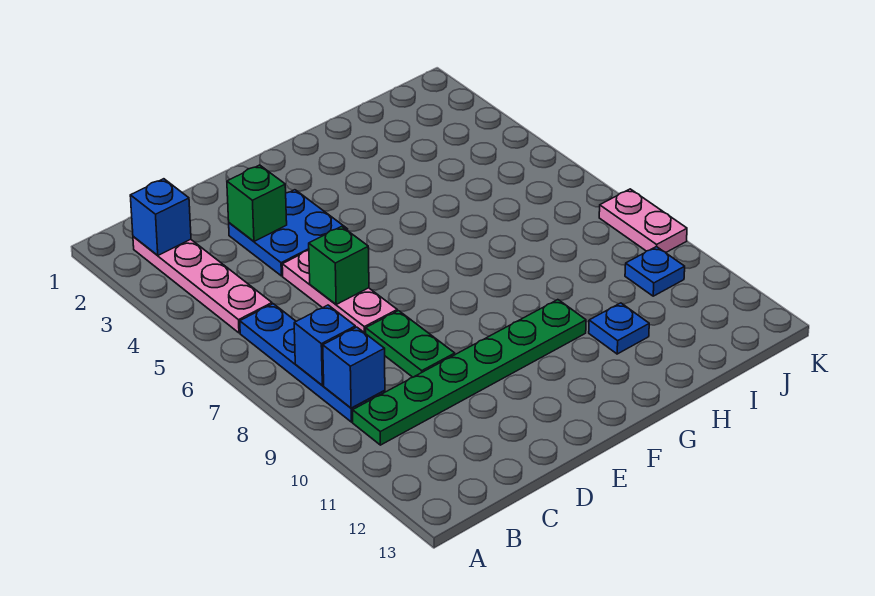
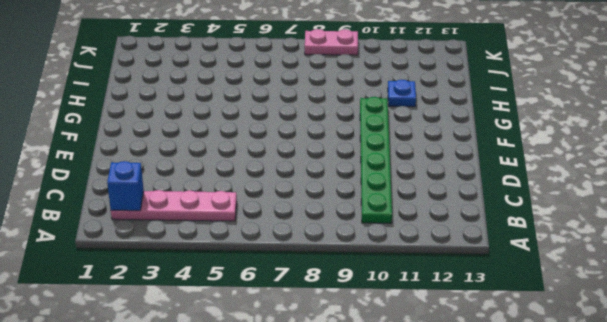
none -> blue plate B6:B9 level 1
none -> blue plate D3:E4 level 1
none -> pink plate D5:D7 level 1

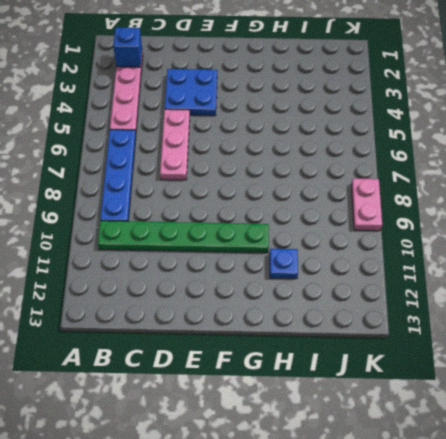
none -> green plate D8:D9 level 1
none -> blue plate J10 level 1
none -> blue brick B8 level 2

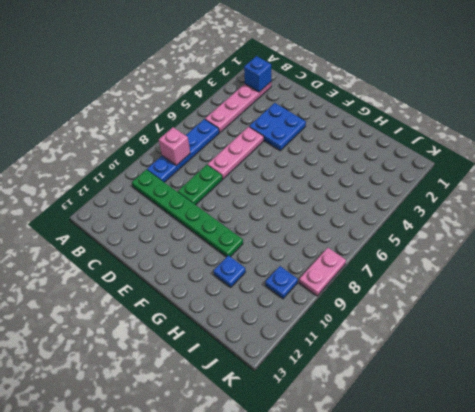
pink brick B8 level 2 -> blue brick B8 level 2
none -> blue brick B9 level 2
none -> green brick D3 level 2
none -> green brick D6 level 2

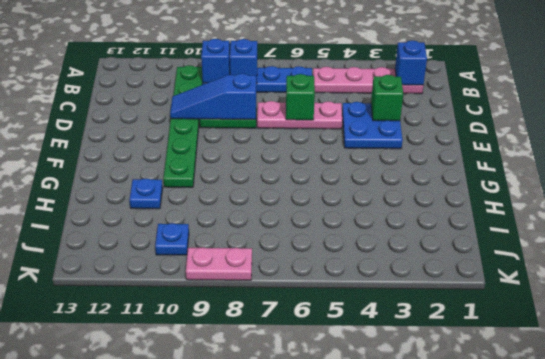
blue slope D8:D10 level 2 top 8 -> none

